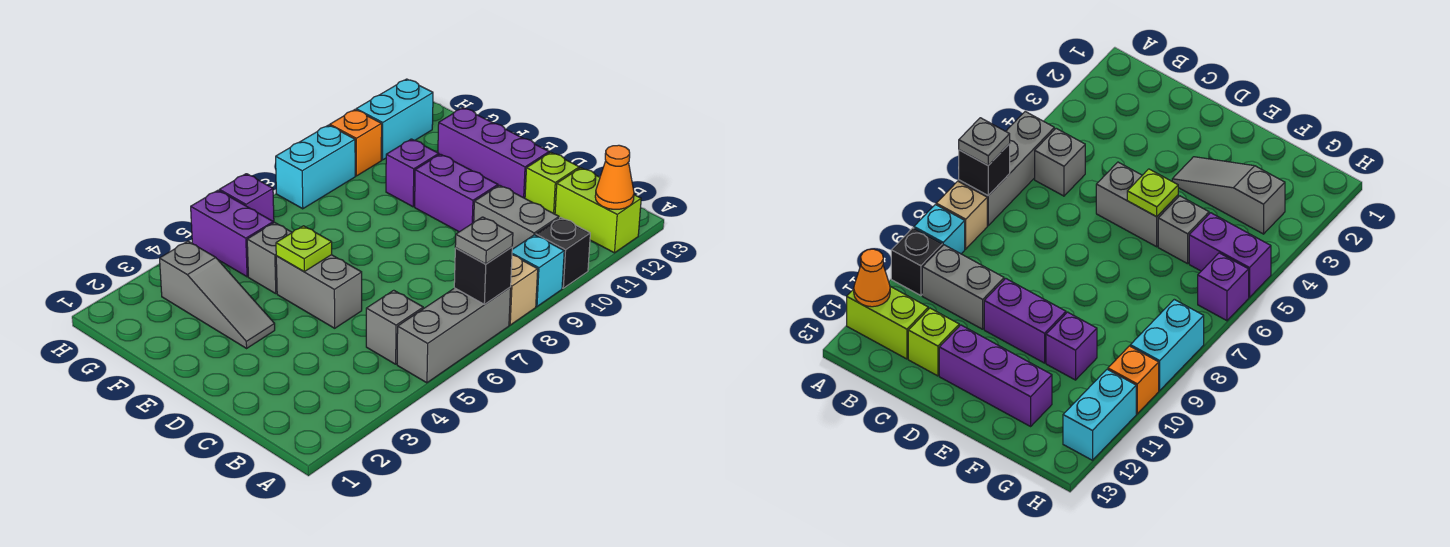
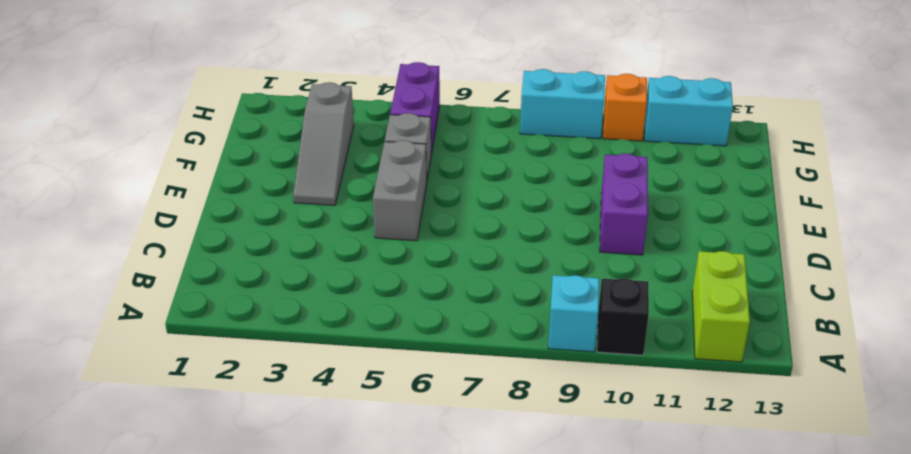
none -> grey brick A5:A7 level 1
none -> tan brick A8 level 1
none -> grey brick B5 level 1

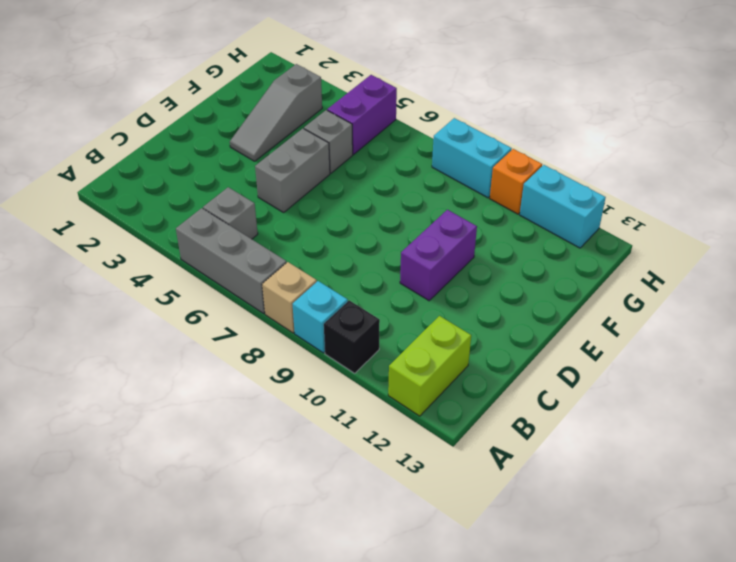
none -> grey brick B10:C10 level 1
none -> lime brick C12 level 1
none -> purple brick D12:F12 level 1

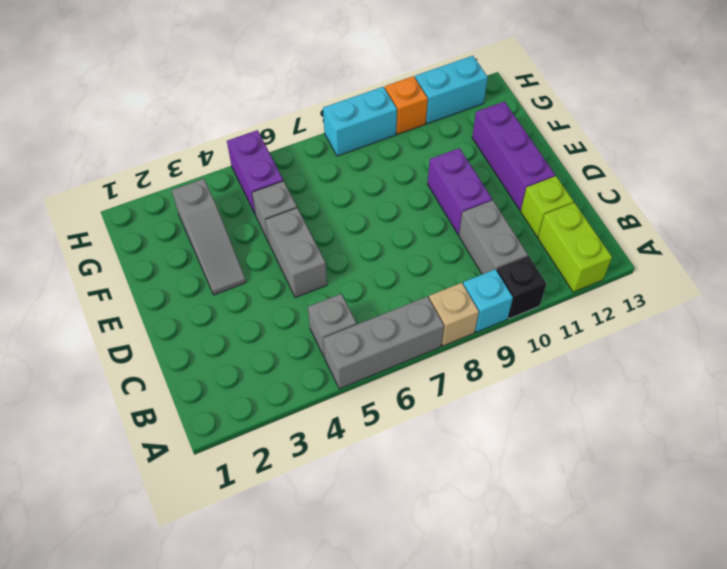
none -> purple brick F10 level 1
none -> purple brick H6 level 1
none -> black brick A7 level 2

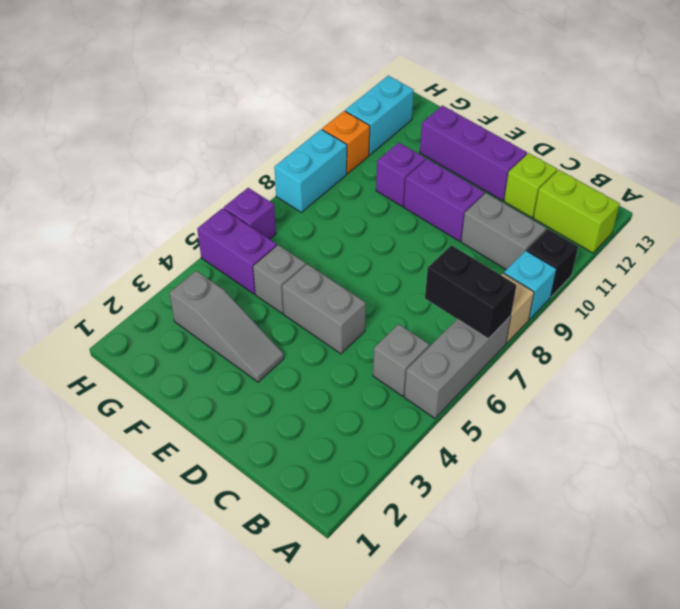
black brick A7:B7 level 2 -> black brick A7 level 2
none -> orange cone A12 level 2
none -> lime plate E5 level 2
none -> grey plate A7 level 3

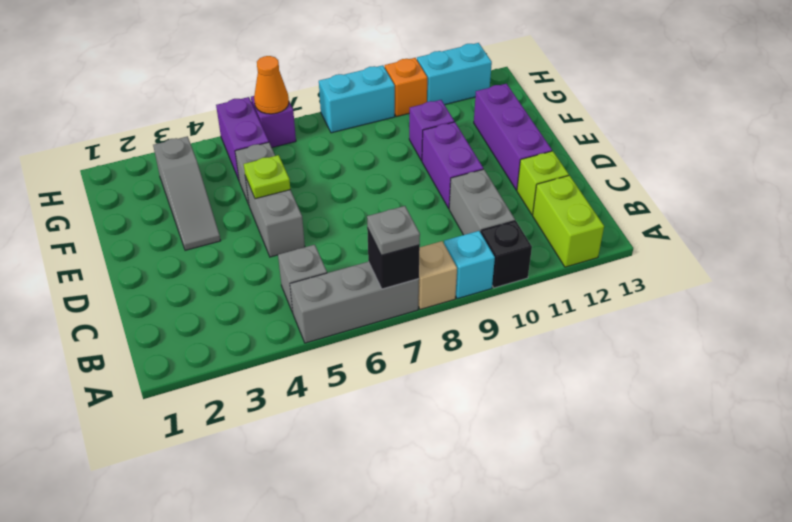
orange cone H6 level 2 -> orange cone A12 level 2

